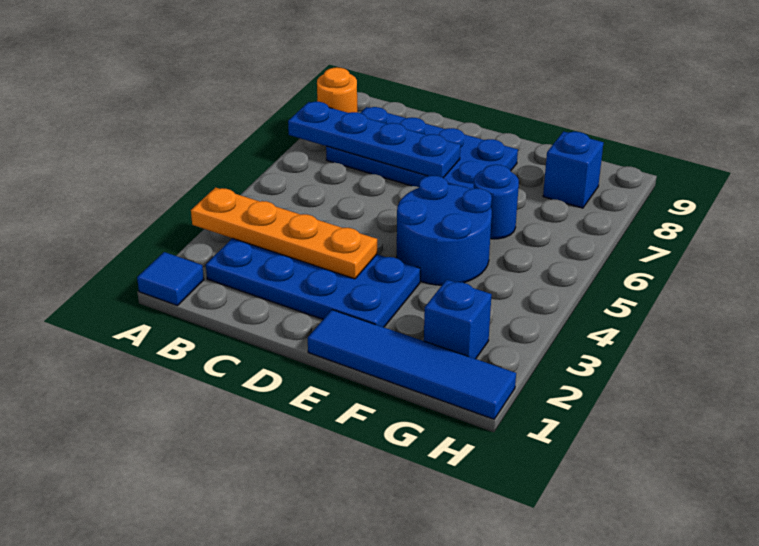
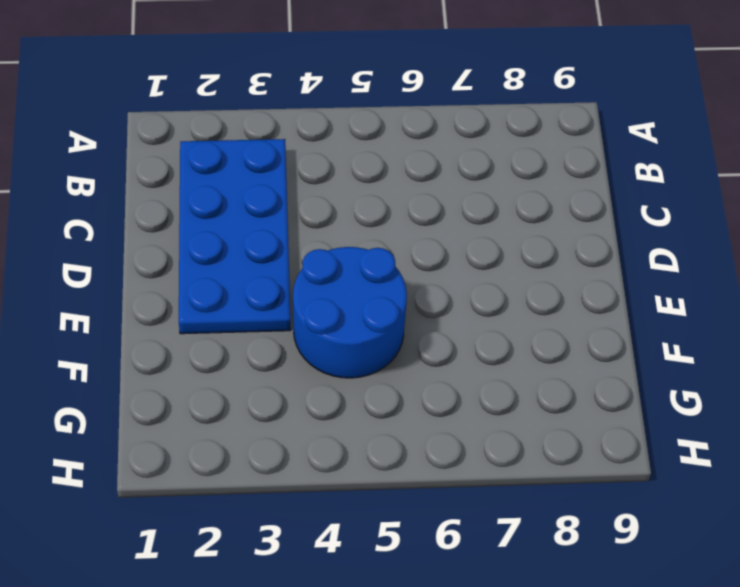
none -> blue tile A1 level 1
none -> orange round brick A8 level 1

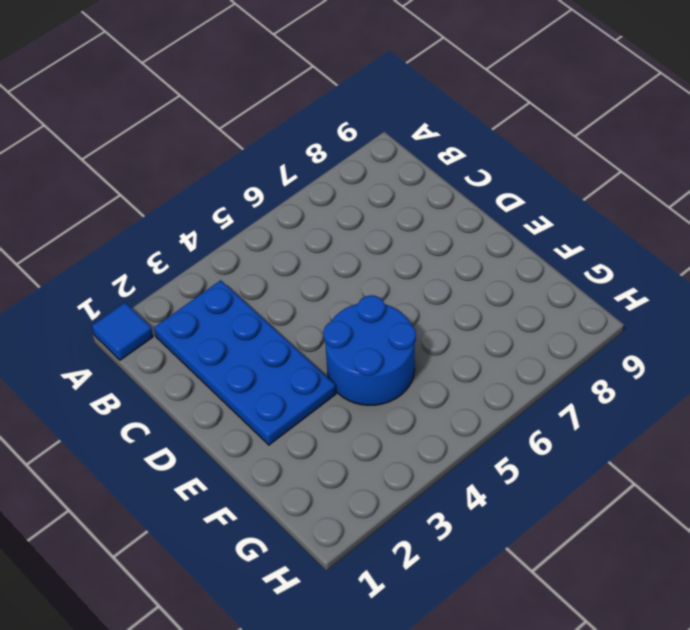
none -> orange round brick A8 level 1
none -> blue plate B7:E8 level 1

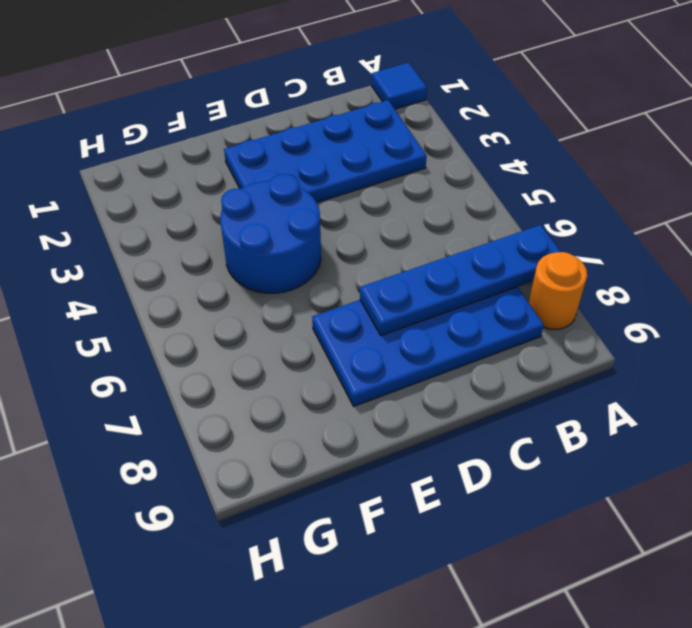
none -> blue tile E1:H1 level 1
none -> blue round brick F6 level 1

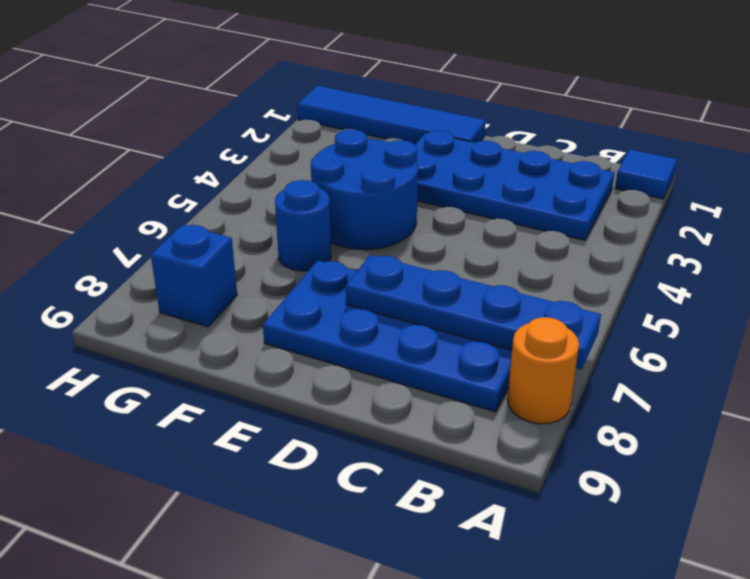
none -> blue brick G2 level 1
none -> orange plate A3:D3 level 2

